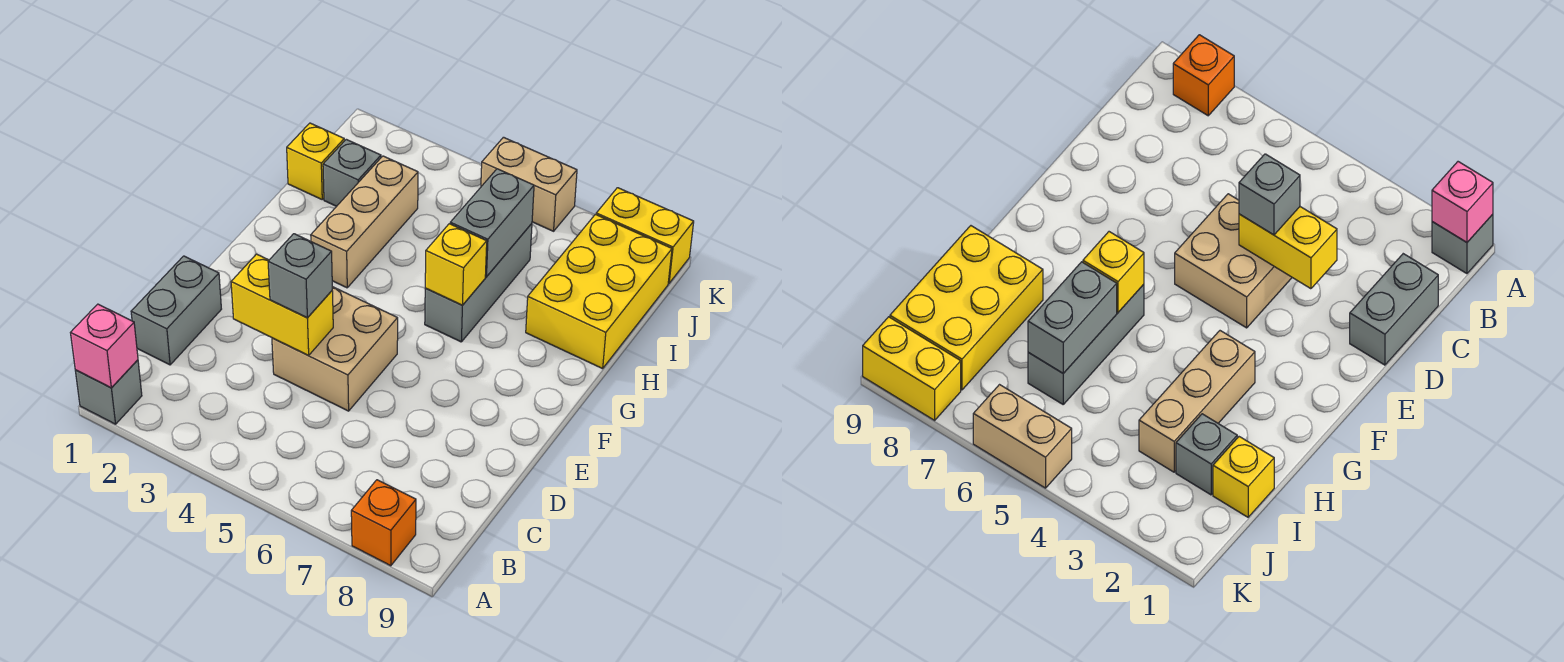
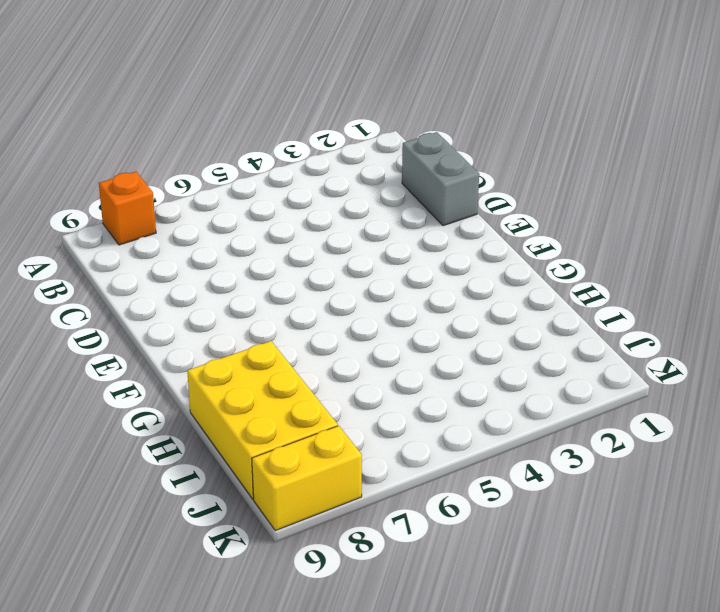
none -> grey brick A1 level 1
none -> tan brick D4:E5 level 1
none -> tan brick G3:I3 level 1

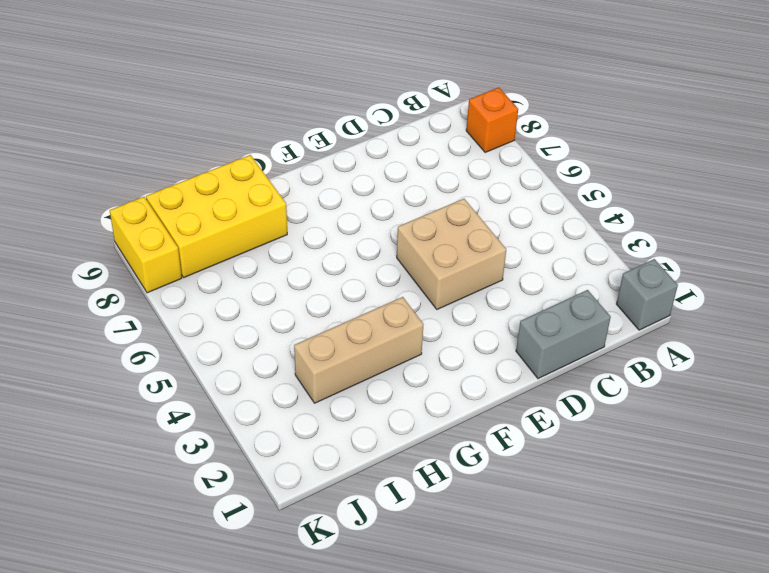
none -> grey brick G6:I6 level 1
none -> yellow brick I1 level 1
none -> grey brick I2 level 1

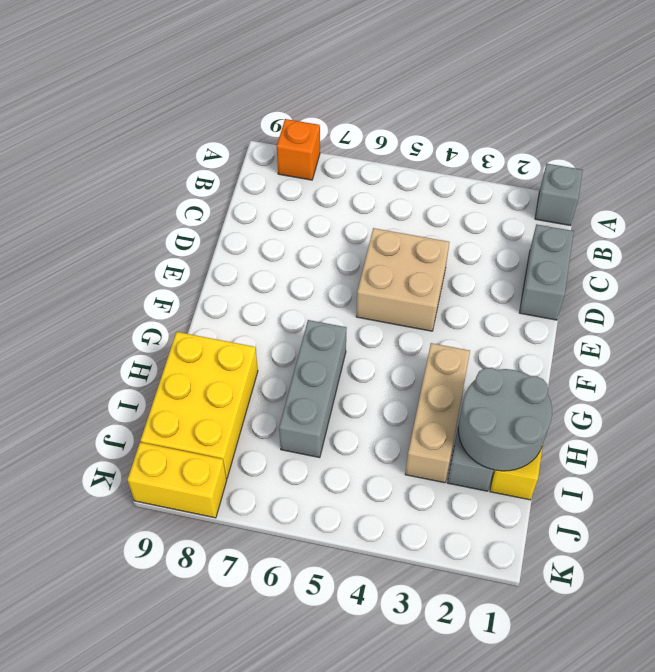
grey round brick H1:I2 level 2 -> none
none -> tan brick K5:K6 level 1
none -> pink brick A1 level 2
none -> yellow brick D3:D4 level 2

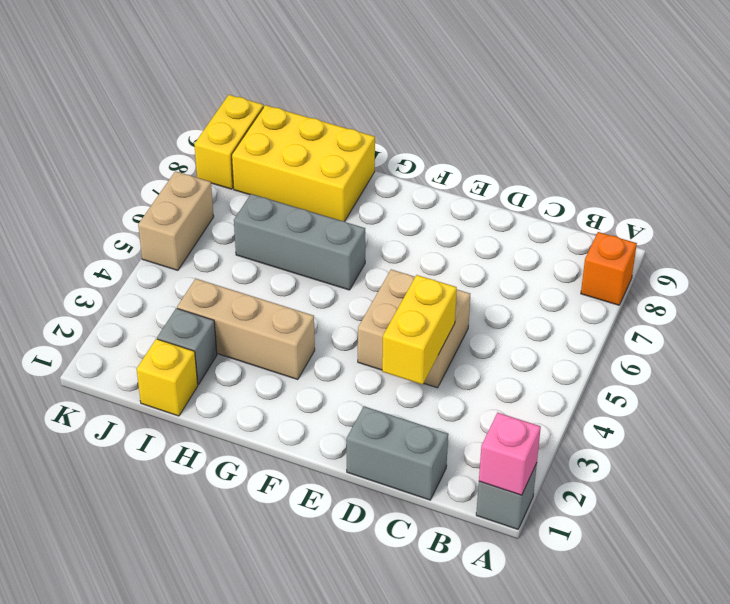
none -> yellow brick G6 level 2
none -> grey brick H6:I6 level 2
none -> grey brick D4 level 3

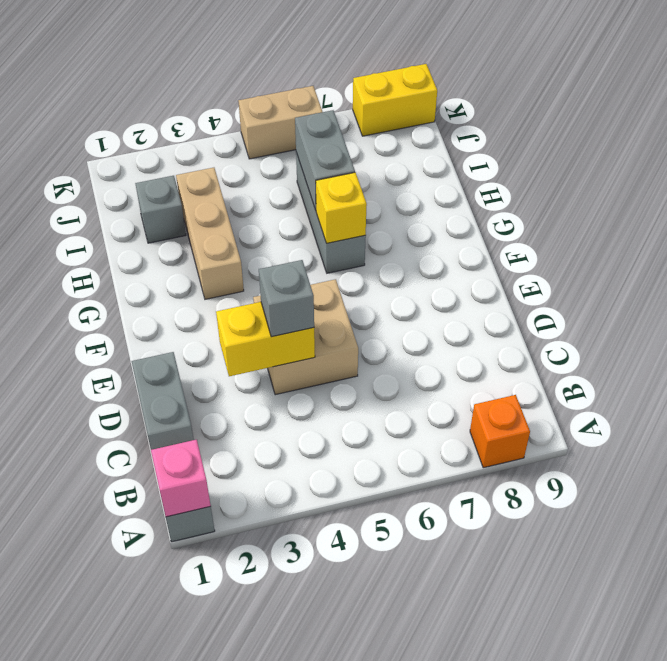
none -> yellow brick H8:J9 level 1
none -> yellow brick I1 level 1

